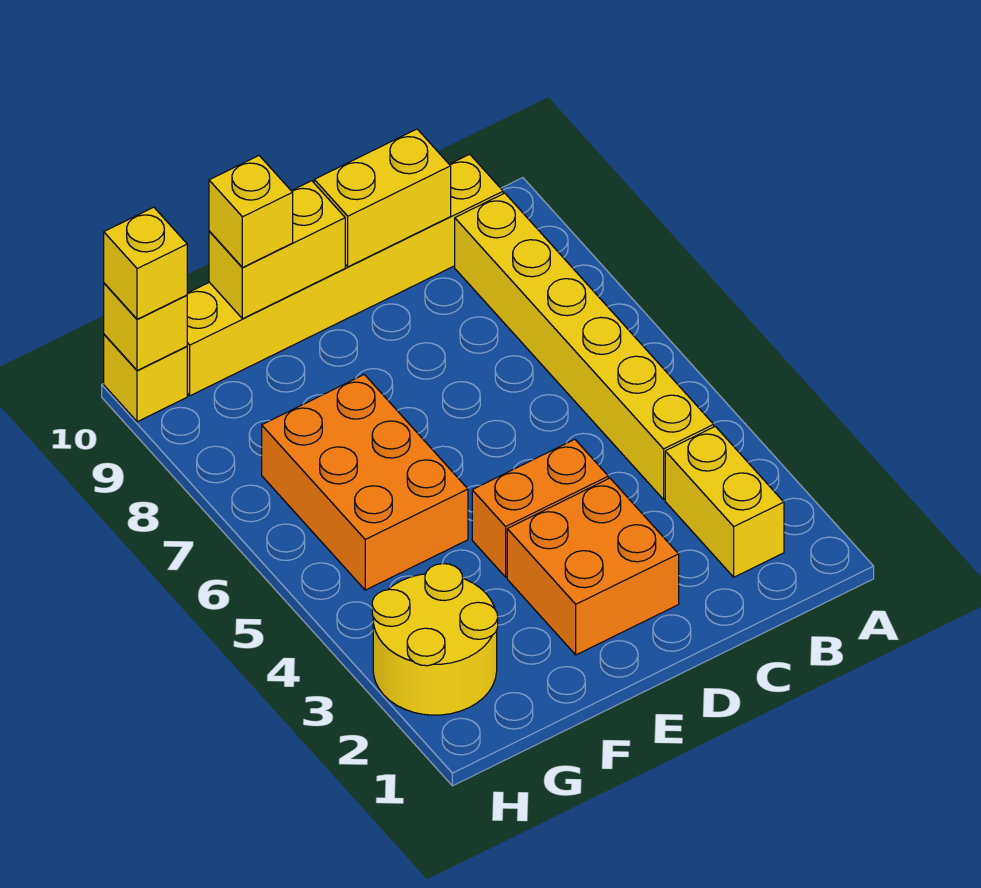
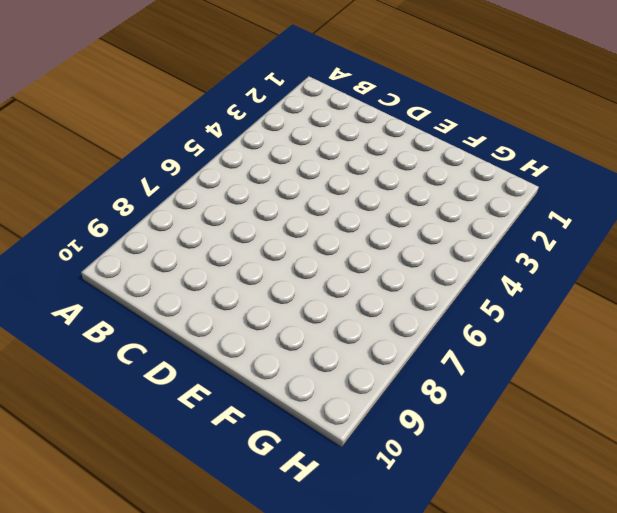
none -> yellow brick B2:B3 level 1
none -> yellow brick B4:B9 level 1
none -> yellow brick B10:G10 level 1

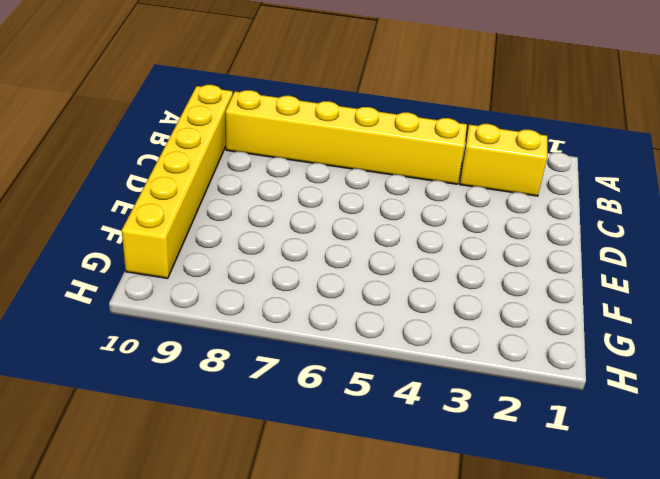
none -> orange brick D2:E3 level 1
none -> orange brick D4:E4 level 1
none -> orange brick F5:G7 level 1

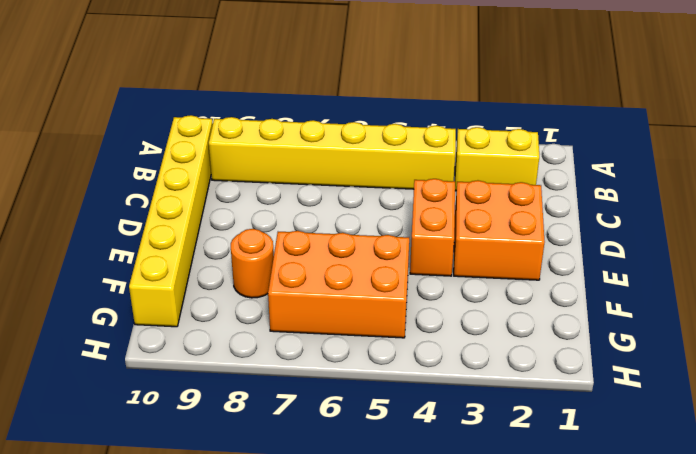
orange round brick F8 level 1 -> none
none -> yellow round brick G2:H3 level 1
none -> yellow brick H10 level 1
none -> yellow brick C10:D10 level 2

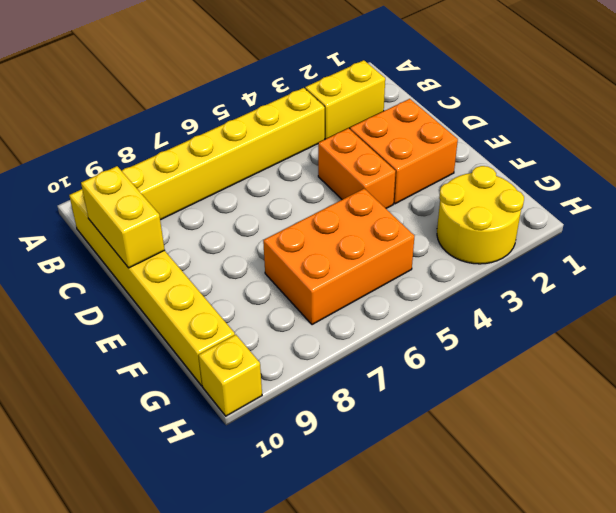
none -> yellow brick E10:F10 level 2
none -> yellow brick H10 level 2
none -> yellow brick F10 level 3

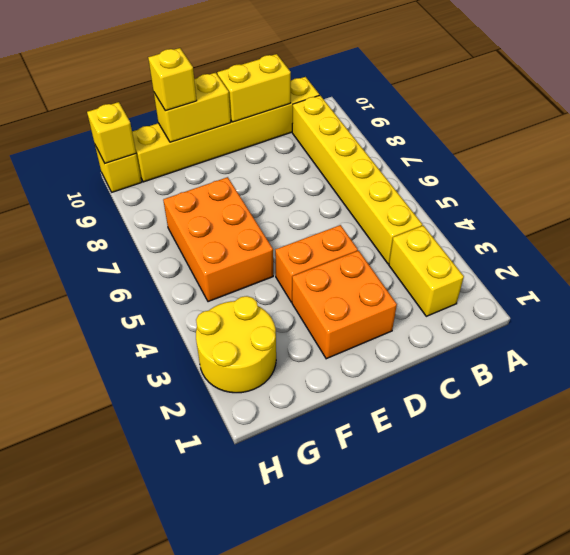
none -> yellow brick H10 level 3

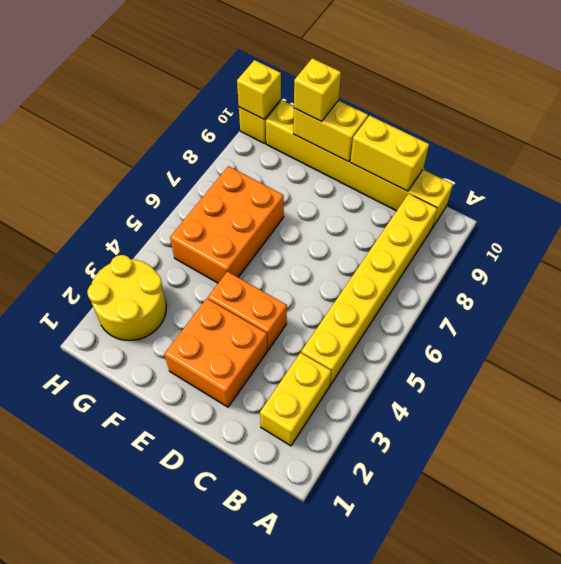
none -> yellow brick H10 level 3

